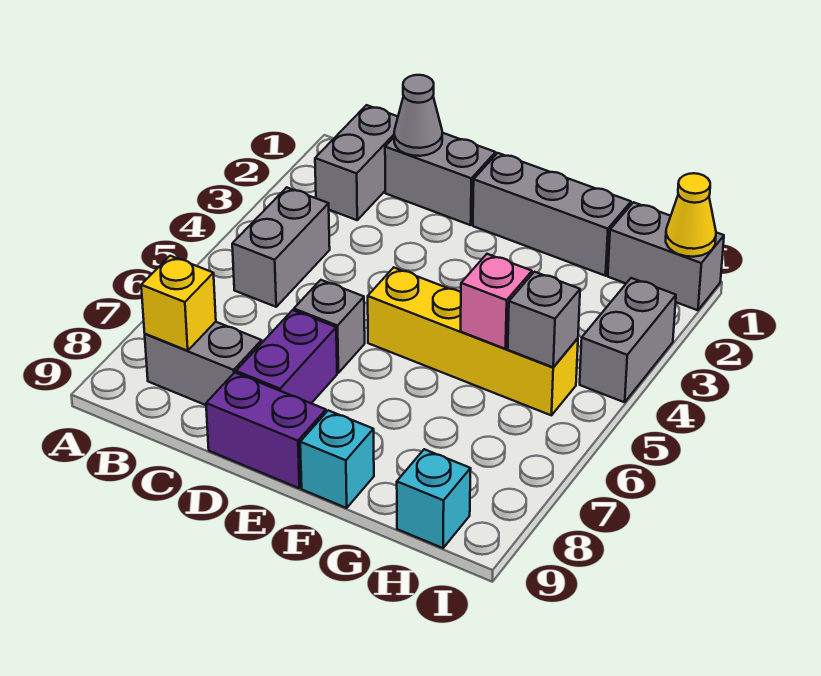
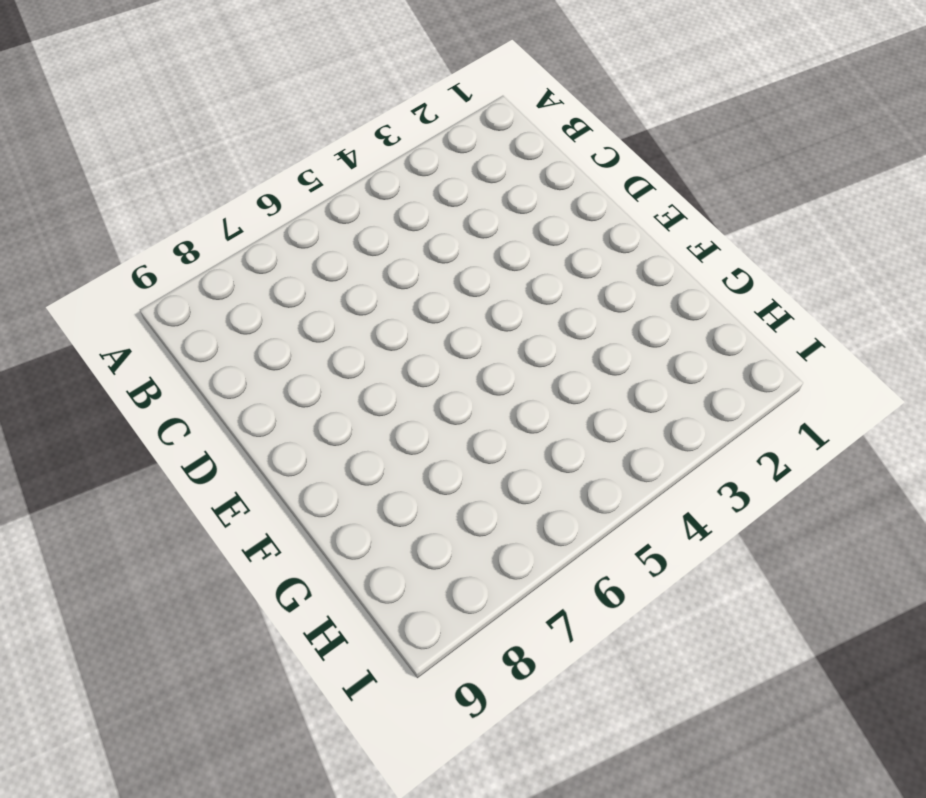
none -> grey brick B1:B2 level 1
none -> grey brick B4:B5 level 1
none -> grey brick B8:C8 level 1

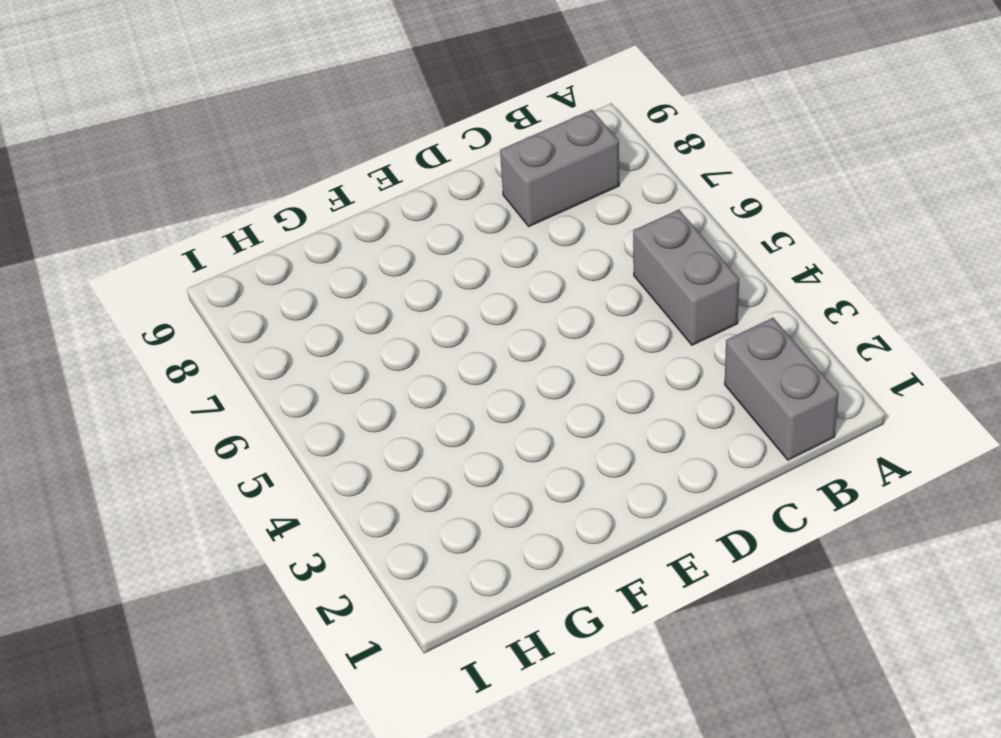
none -> grey brick C1:D1 level 1
none -> grey brick D6 level 1
none -> purple brick D7:D8 level 1

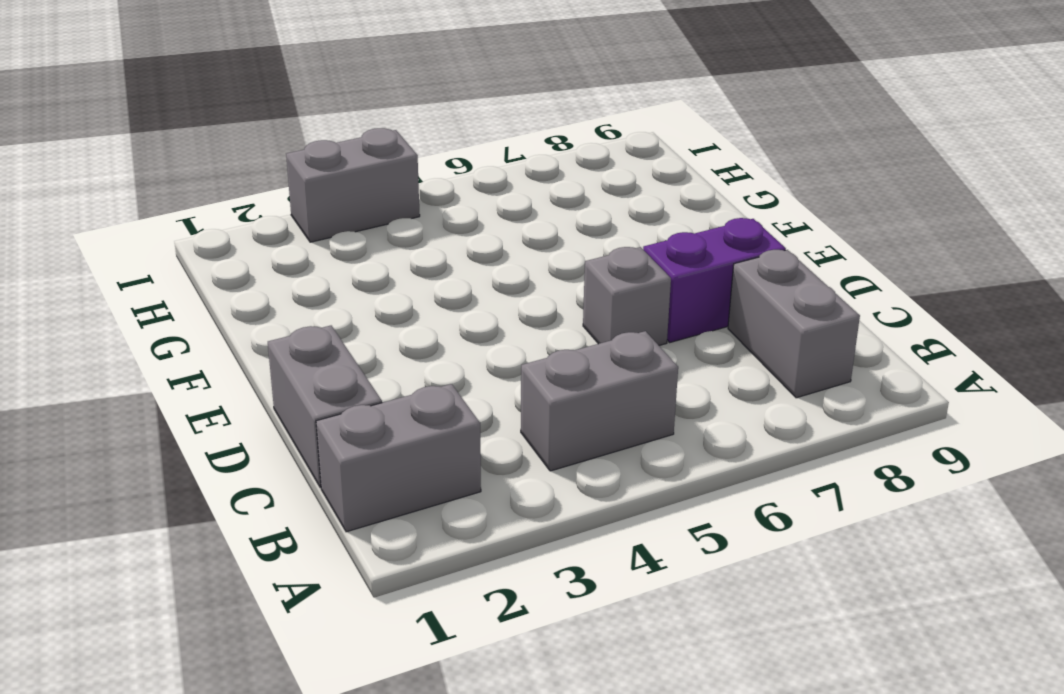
none -> purple brick D9:E9 level 1
none -> grey brick E1:G1 level 1
none -> yellow brick E5:H5 level 1

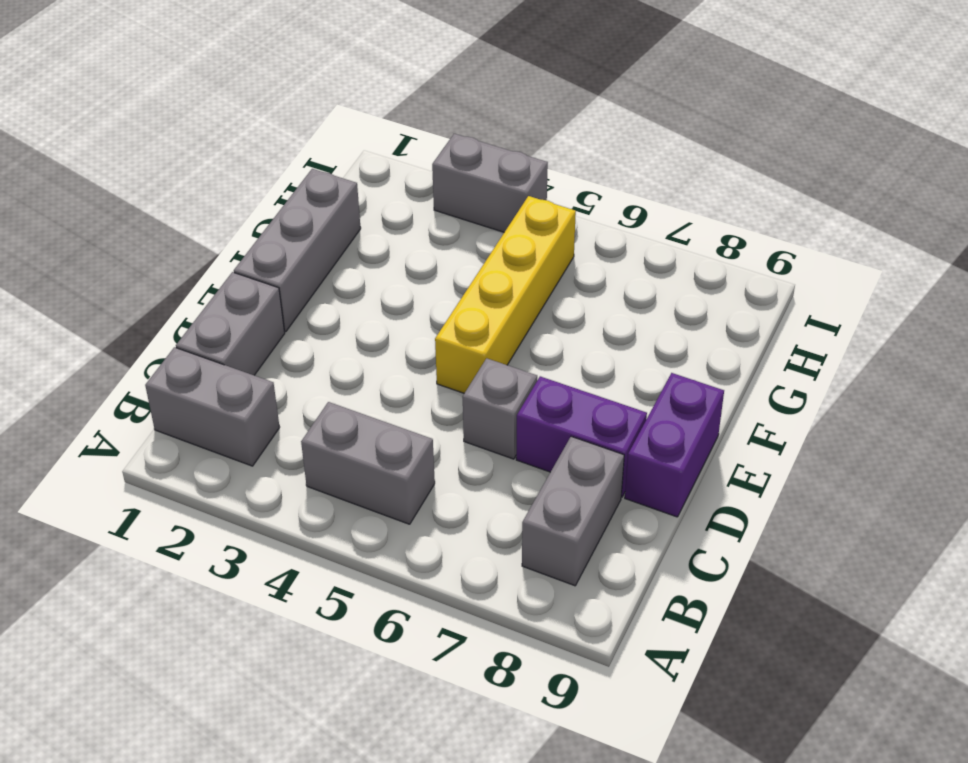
none -> cyan brick F9 level 1
none -> grey brick H1:I1 level 1
none -> cyan brick H9 level 1

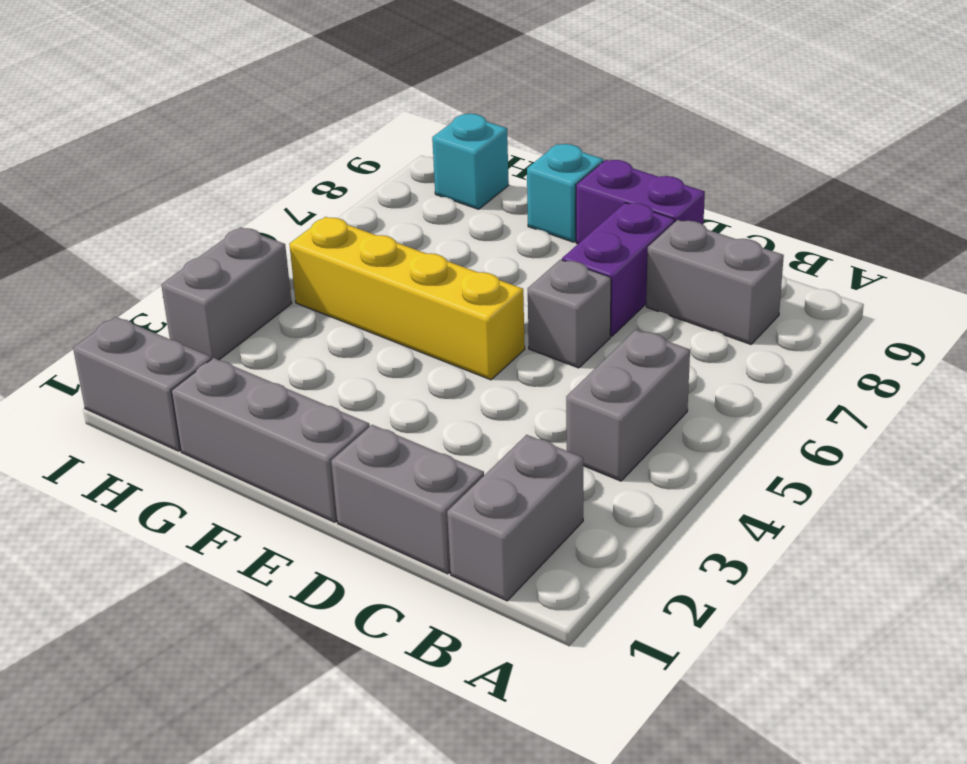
none -> yellow brick B8 level 2
none -> grey cone C1 level 2
none -> pink brick G5 level 2

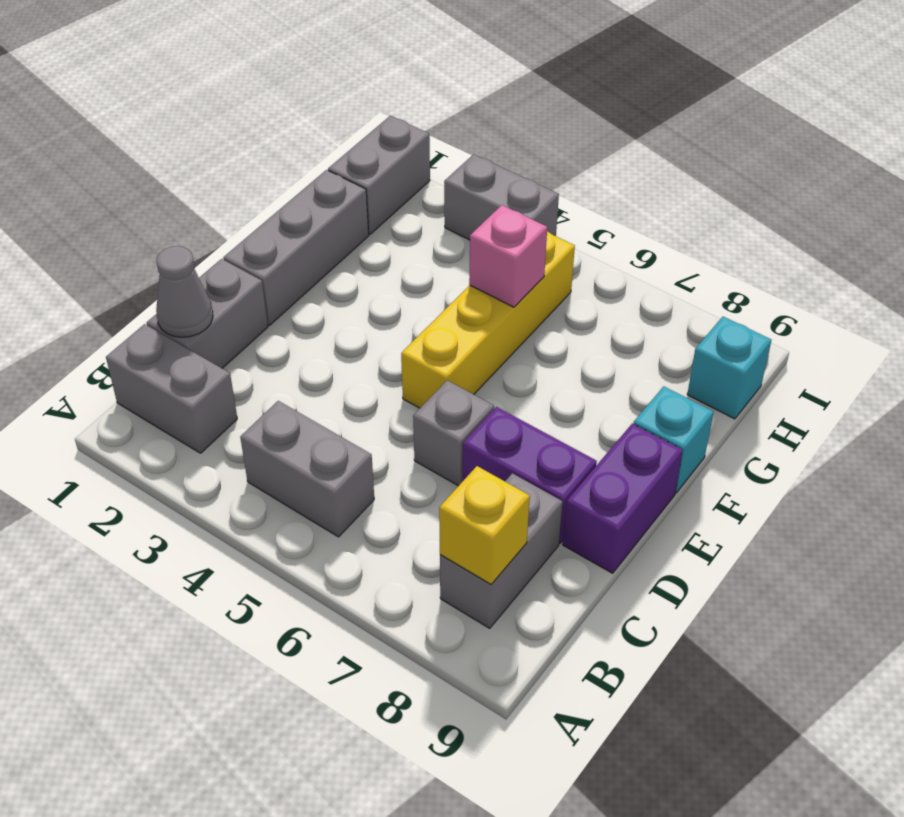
none -> grey brick H5 level 2
none -> yellow cone I1 level 2

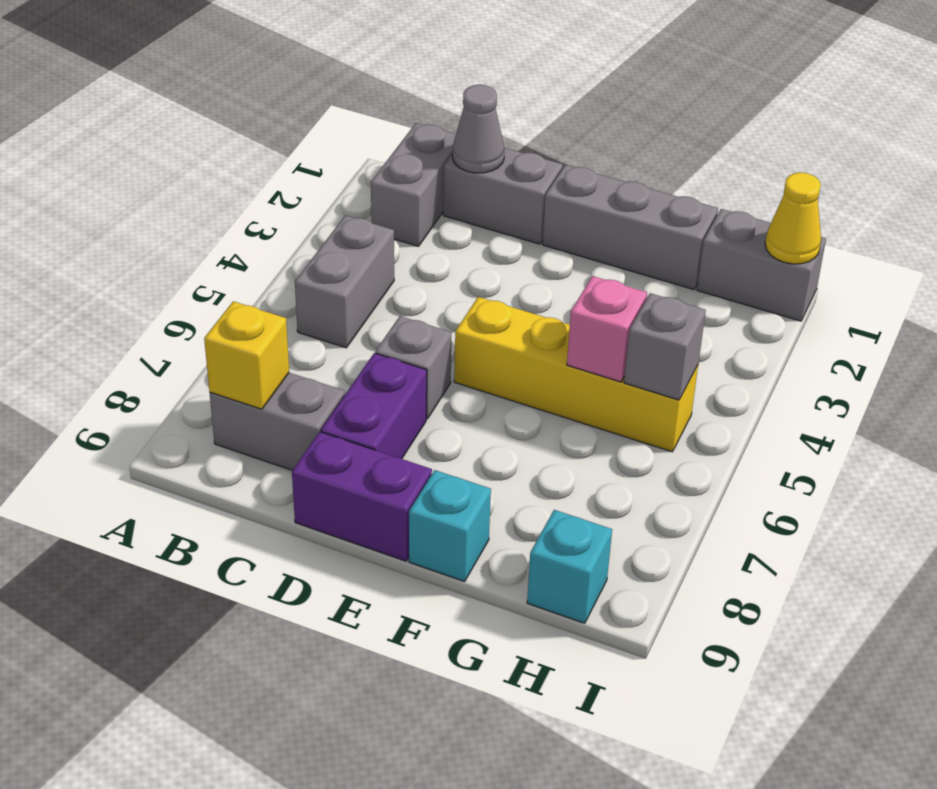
none -> grey brick I3:I4 level 1

